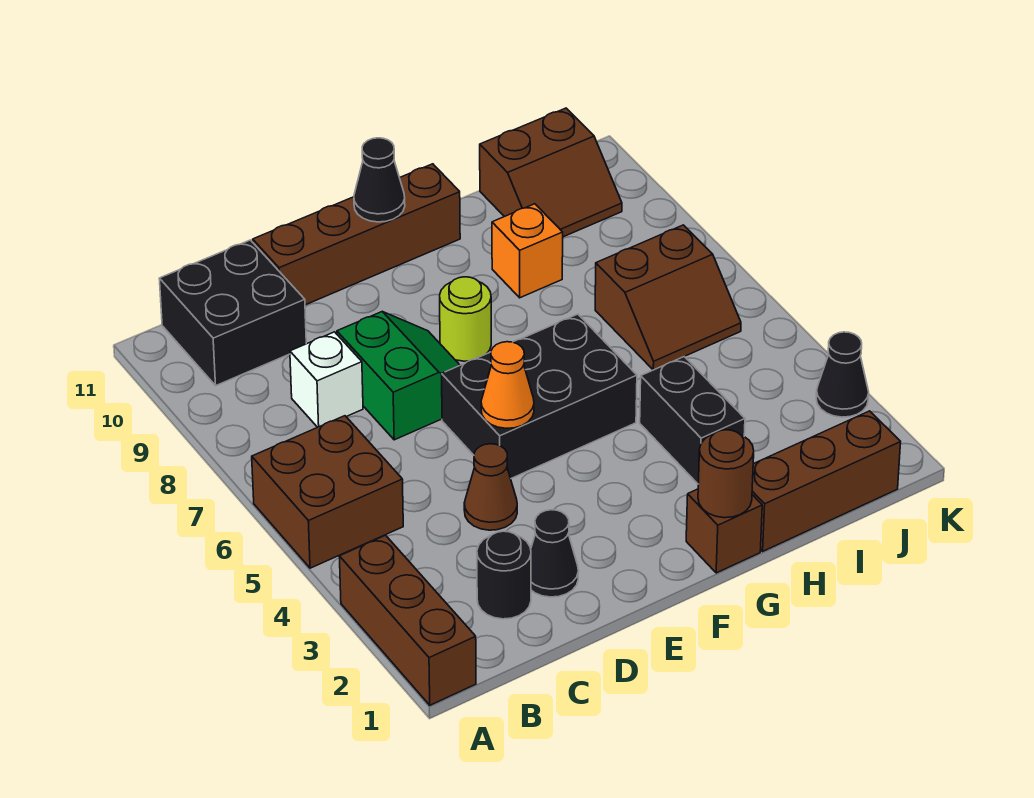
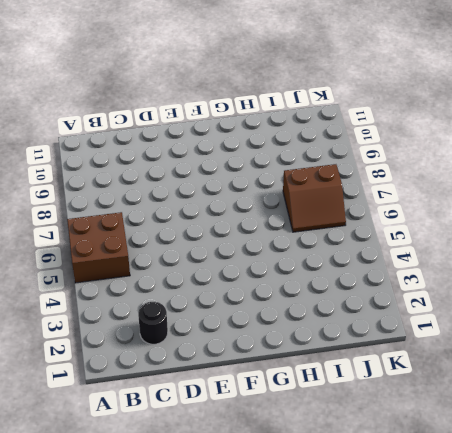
none -> brown brick A1:A3 level 1
none -> black brick B10:C11 level 1
none -> white brick C8 level 1

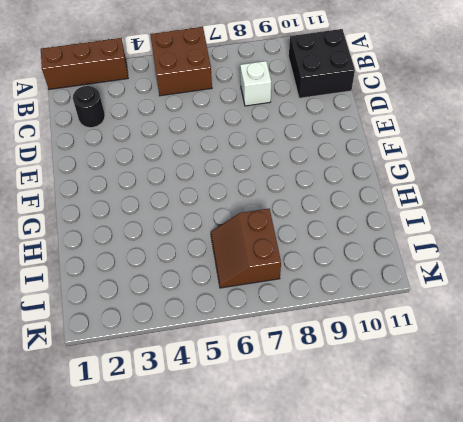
none -> black cone D2 level 1
none -> brown cone D4 level 1
none -> green slope D7:E8 level 1 top D

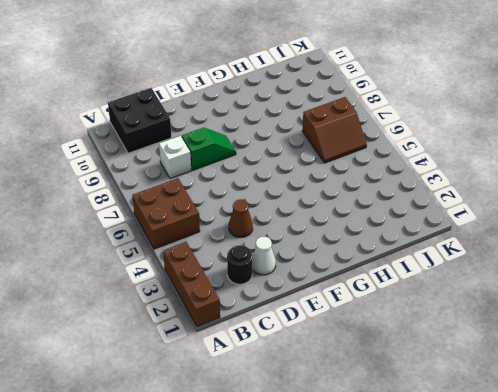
white cone D2 level 1 -> black cone D2 level 1
green slope D8:E8 level 1 top D -> green slope D7:E8 level 1 top D
none -> brown brick D11:G11 level 1
none -> black brick E5:G6 level 1
none -> lime round brick F8 level 1

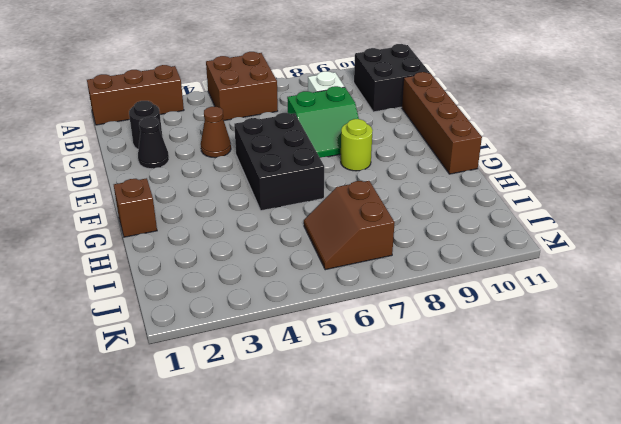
none -> brown brick H1:J1 level 1
none -> black brick H3:H4 level 1
none -> orange brick H9 level 1

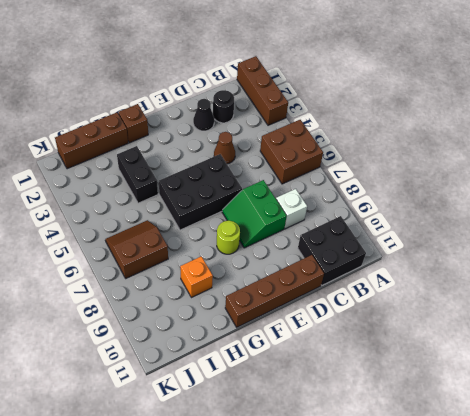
none -> brown slope I10:J11 level 1 top 11
none -> black cone K3 level 1
none -> orange cone E5 level 2

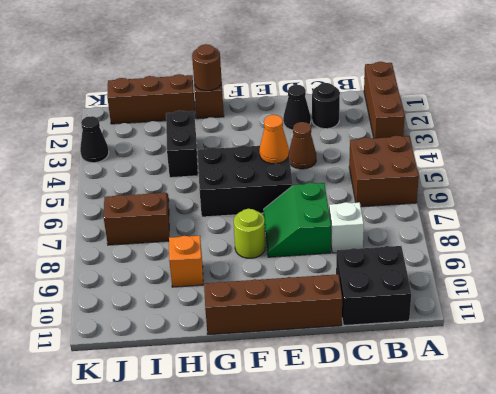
none -> brown slope I10:J11 level 1 top 11
none -> black cone F11 level 2

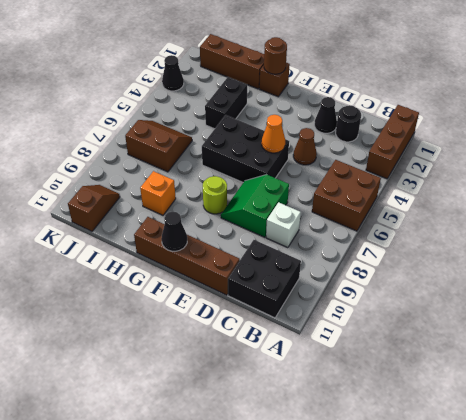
brown slope J10:J11 level 1 top 11 -> brown slope I10:J11 level 1 top 11

